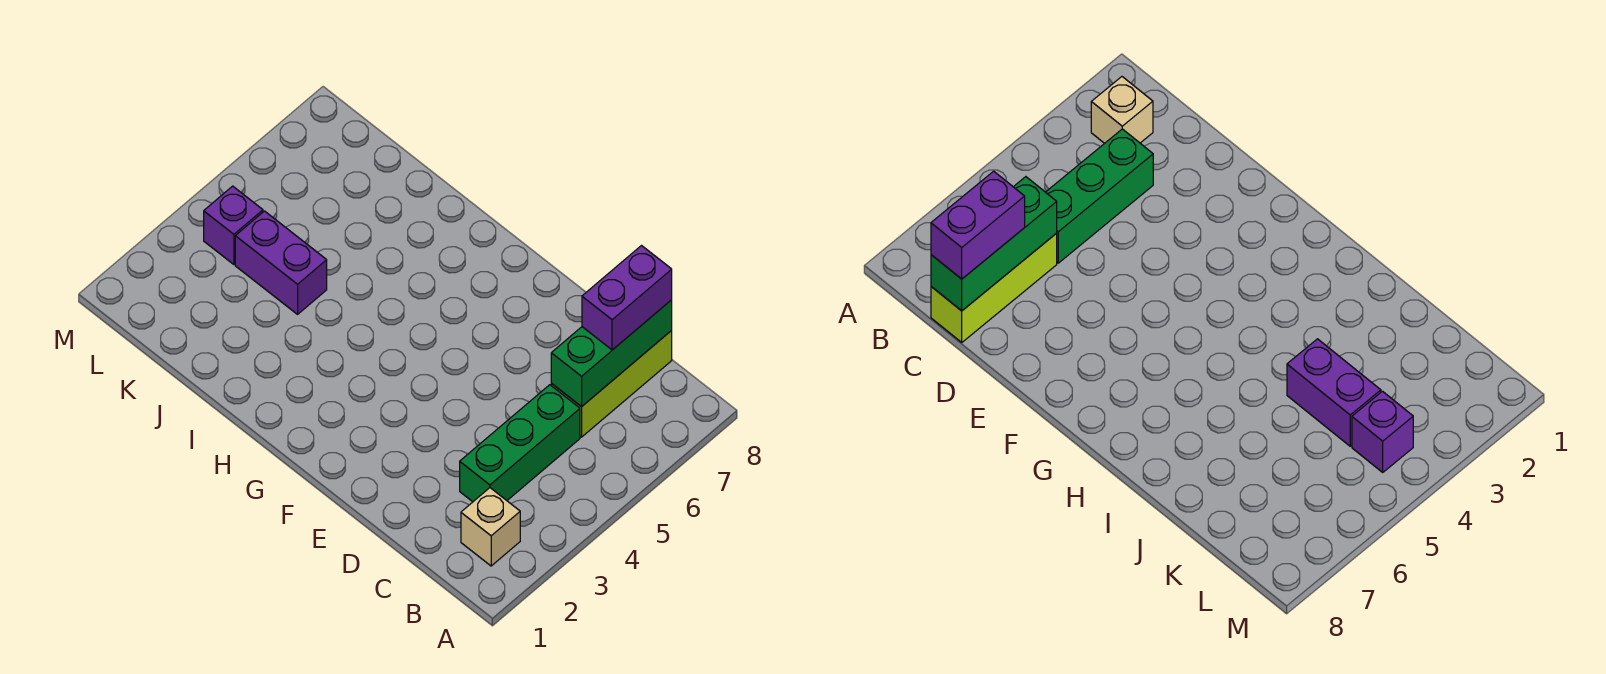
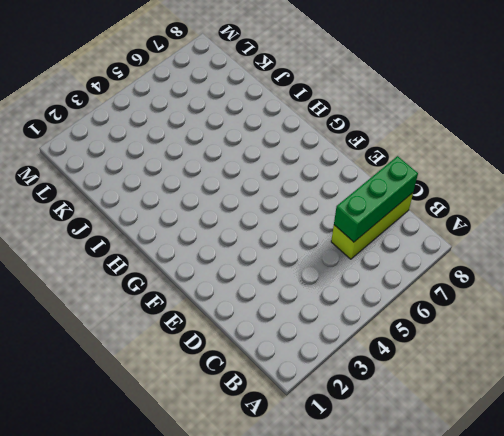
none -> tan brick B2 level 1
none -> green brick C3:C5 level 1

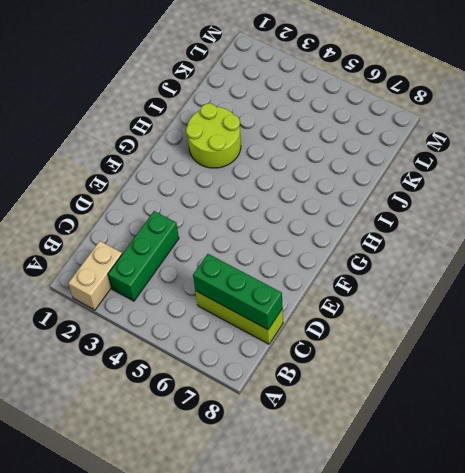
tan brick A2:B2 level 1 -> tan brick B2 level 1
green brick B3:D3 level 1 -> green brick C3:C5 level 1
lime round brick H2:I3 level 1 -> none
none -> purple brick J4:K4 level 1
none -> purple brick L4 level 1

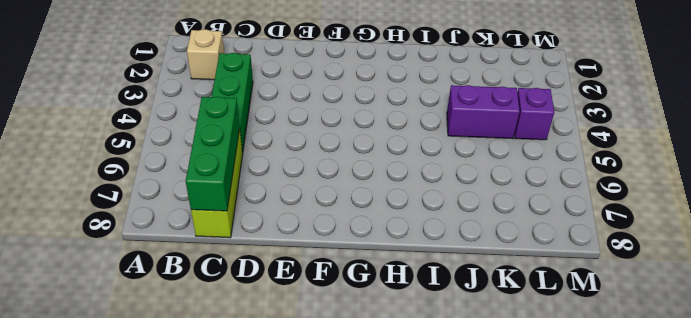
none -> purple brick C7:C8 level 3

